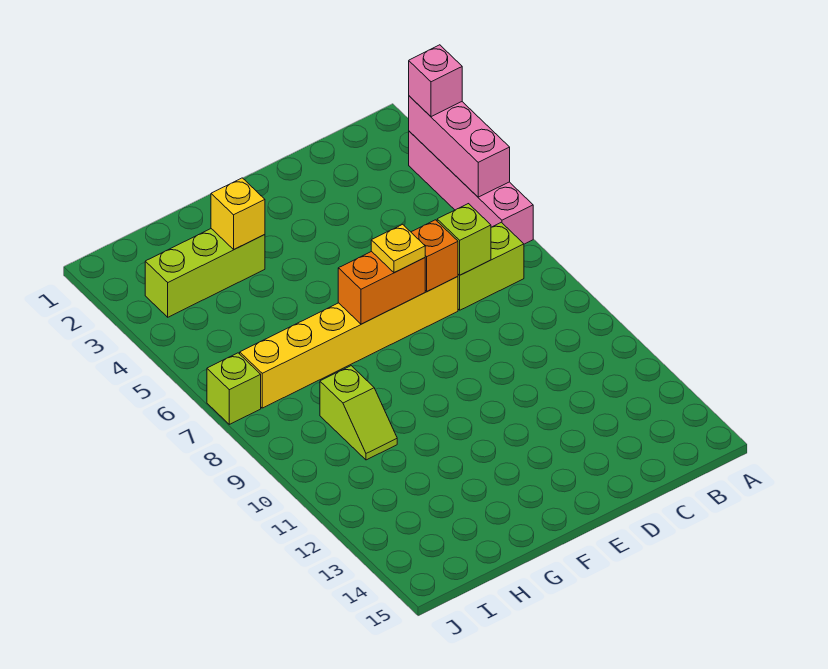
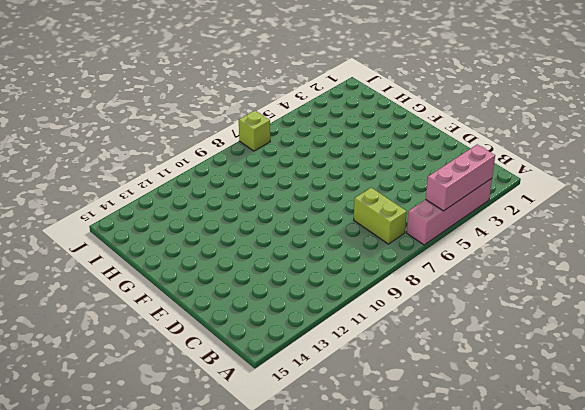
none -> yellow brick D7:I7 level 1
none -> lime brick G3:I3 level 1
none -> lime slope H9:H10 level 1 top 9

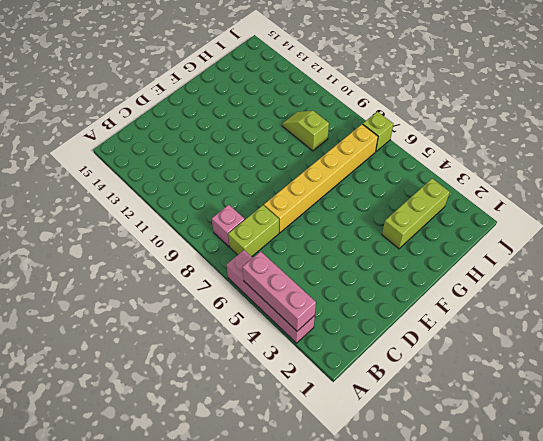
pink brick B8 level 1 -> pink brick A3 level 3
none -> lime brick C7 level 2
none -> orange brick D7 level 2
none -> orange brick E7:F7 level 2

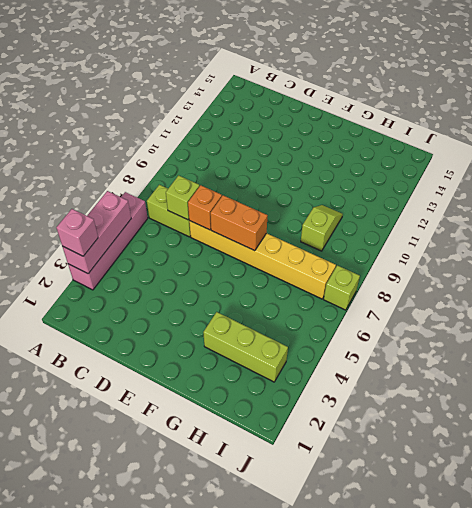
none -> yellow brick G3 level 2
none -> yellow plate E7 level 3

